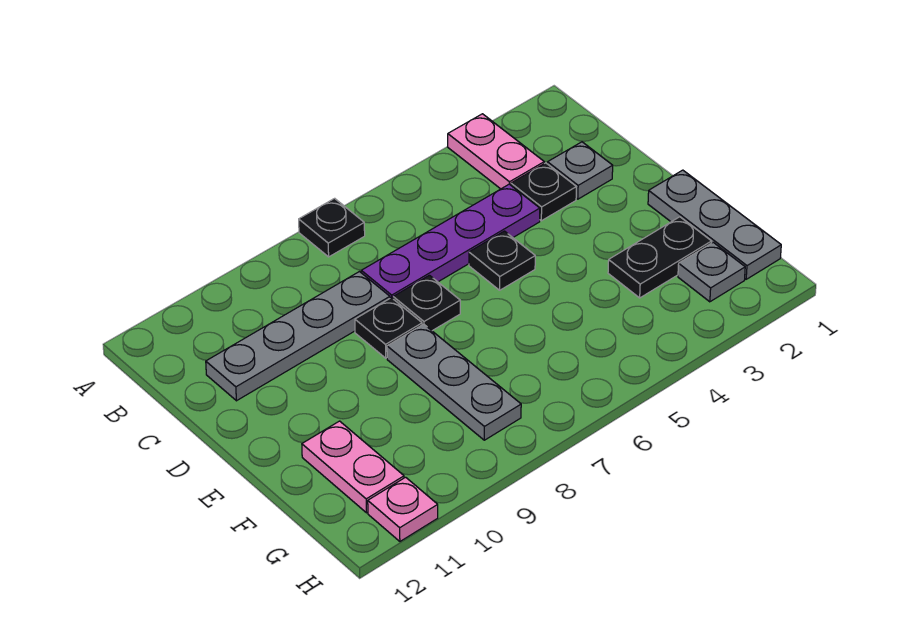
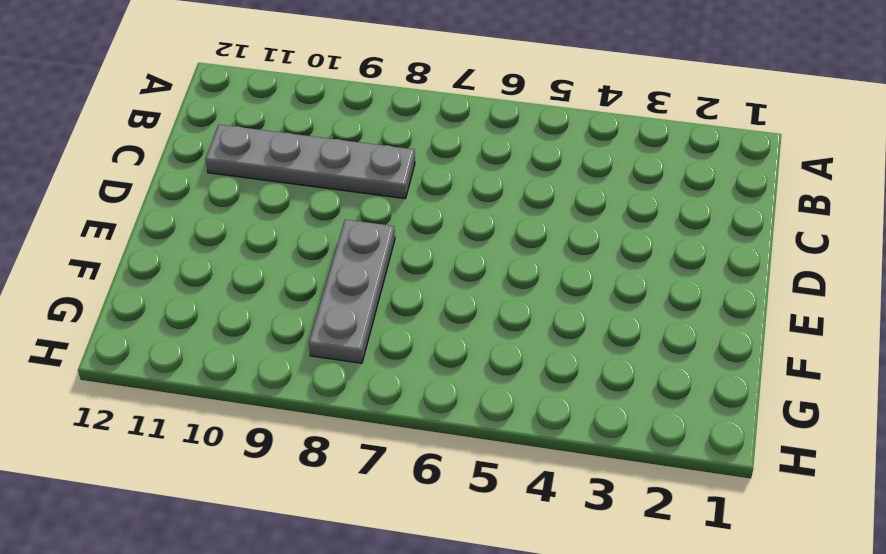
none -> pink plate A3:B3 level 1
none -> black plate A7 level 1
none -> grey plate C2 level 1

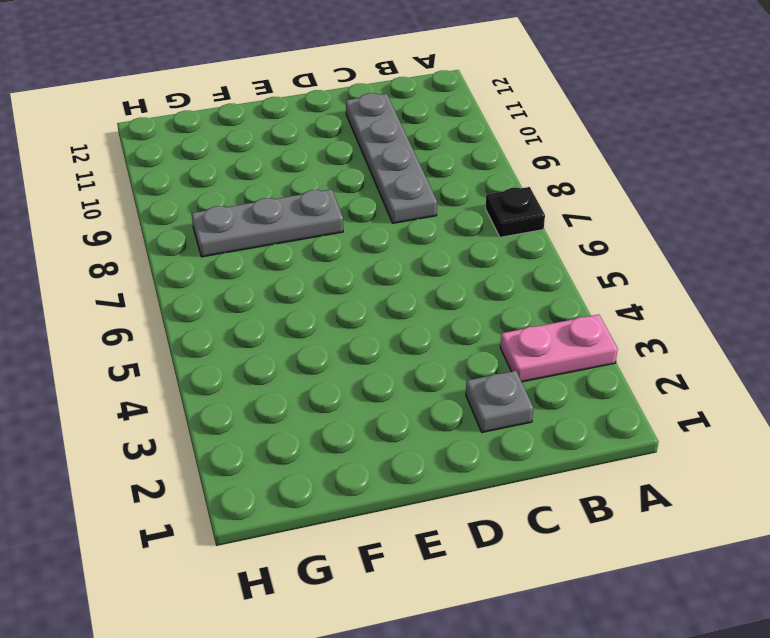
none -> black plate C3 level 1
none -> purple plate C4:C7 level 1
none -> black plate D5 level 1

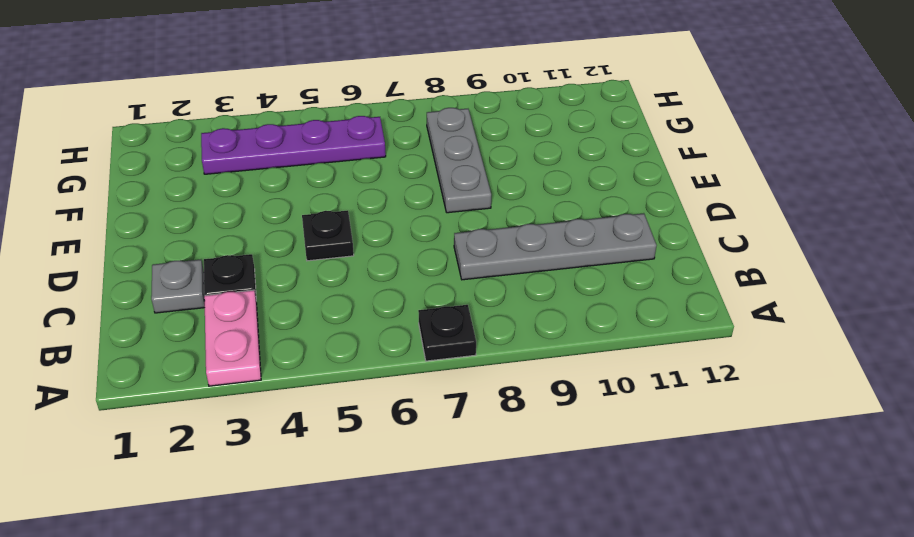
purple plate G3:G6 level 1 -> purple plate C4:C7 level 1
none -> black plate D7 level 1
none -> black plate D8 level 1
none -> grey plate E1:G1 level 1

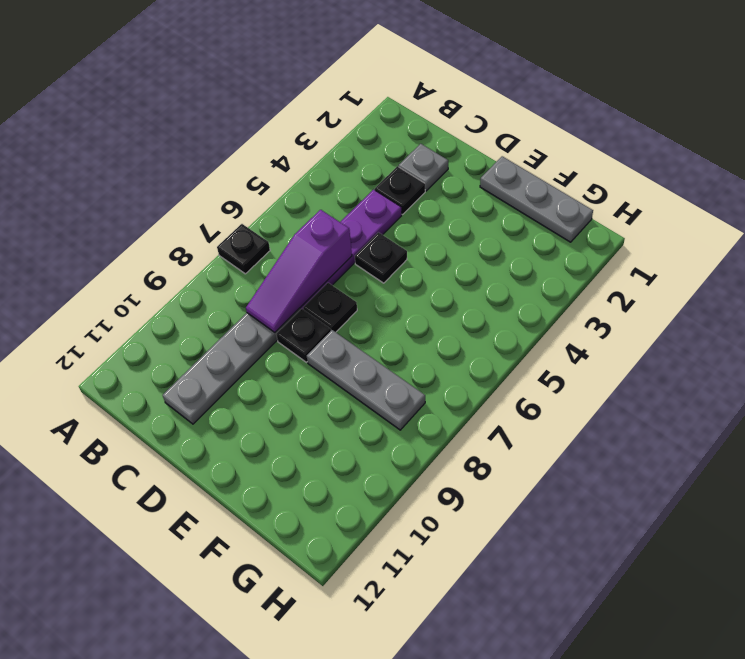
purple slope C6:C8 level 2 top 6 -> none
none -> pink plate A3:B3 level 1
none -> black plate F2:F3 level 1
none -> pink plate F11:G11 level 1

